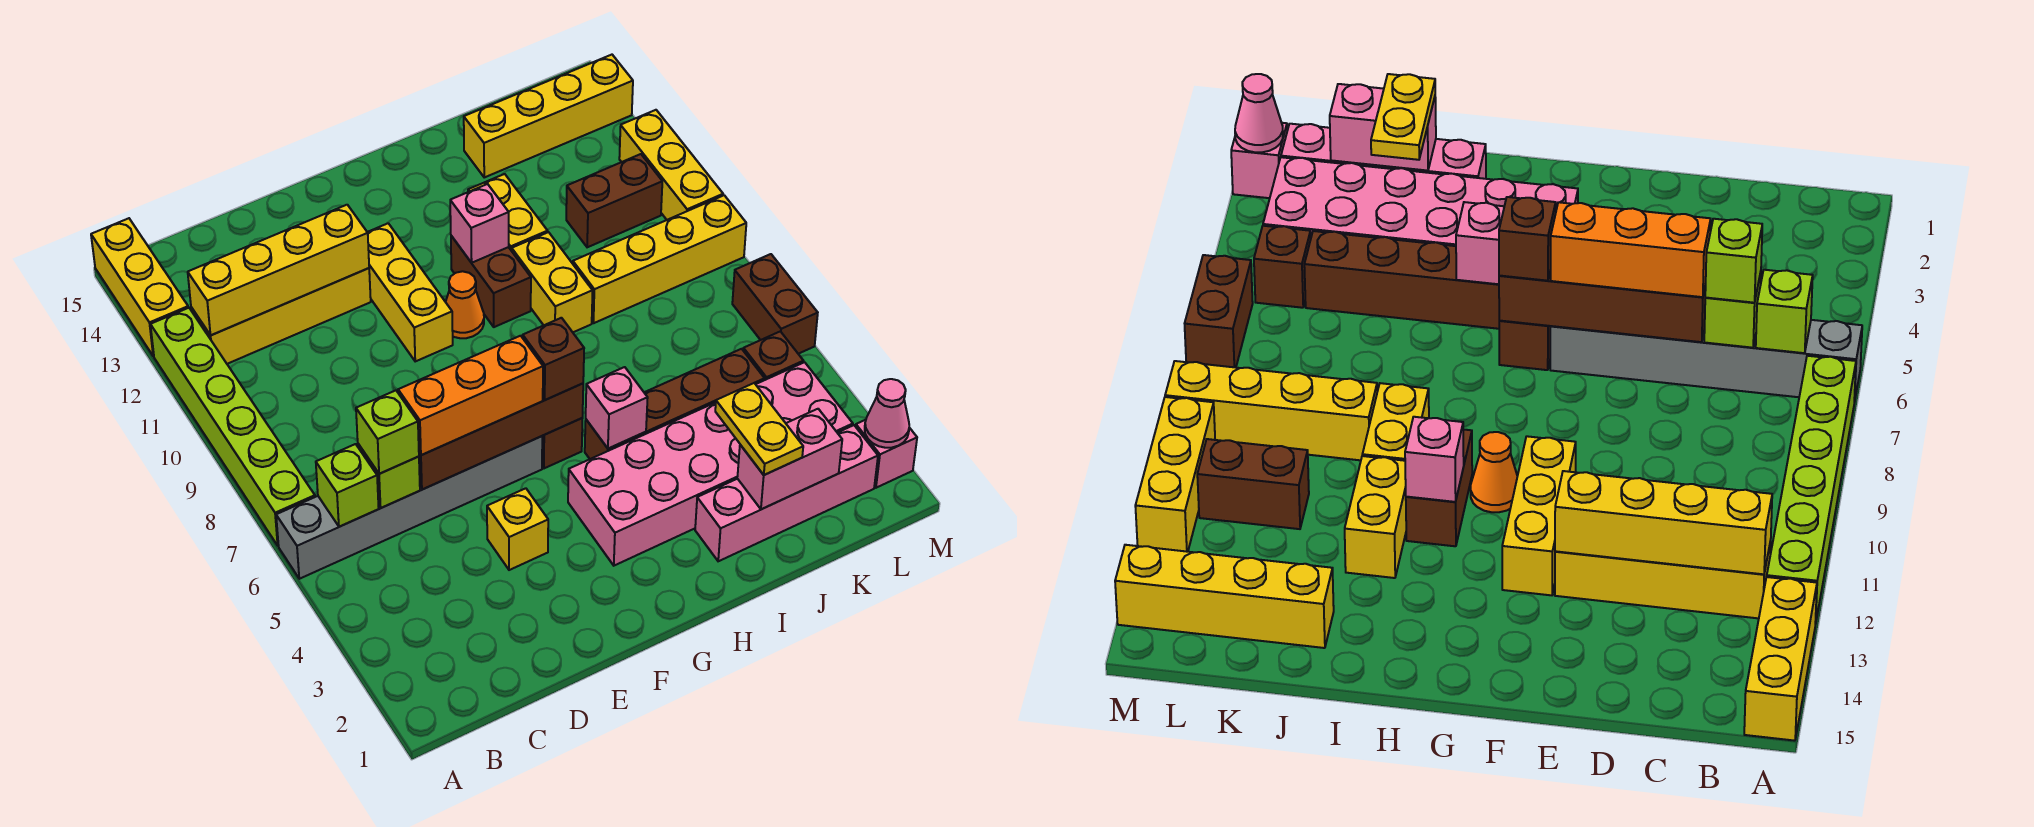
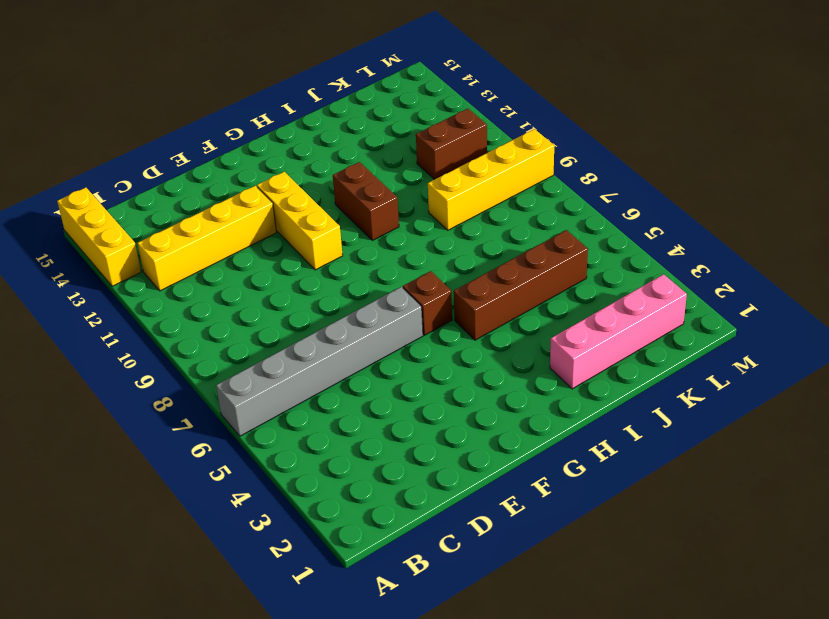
none -> lime brick A7:A12 level 1
none -> yellow brick E4 level 1
none -> pink brick G3:L4 level 1
none -> orange cone G10 level 1

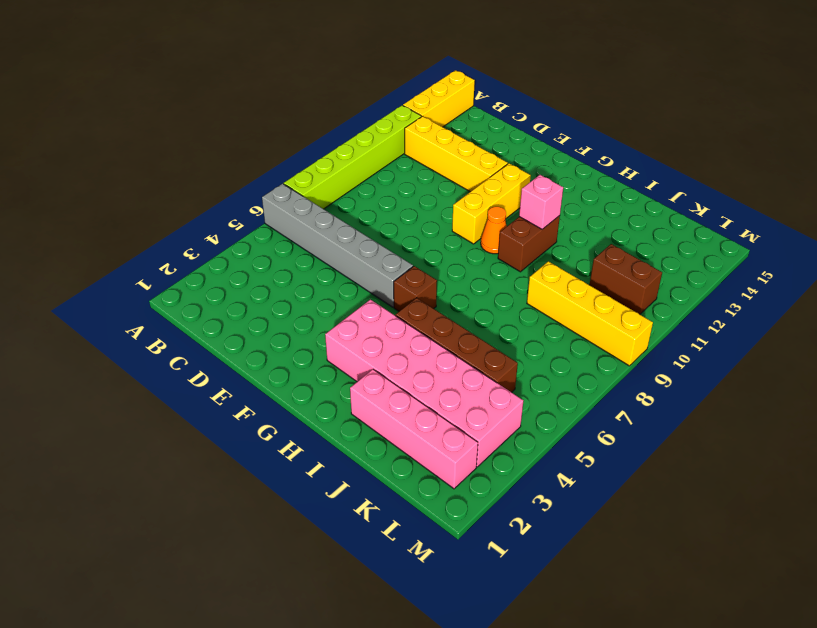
none -> yellow brick E4 level 1
none -> yellow brick I9:I10 level 1
none -> yellow brick I11:I12 level 1
none -> yellow brick J14:M14 level 1

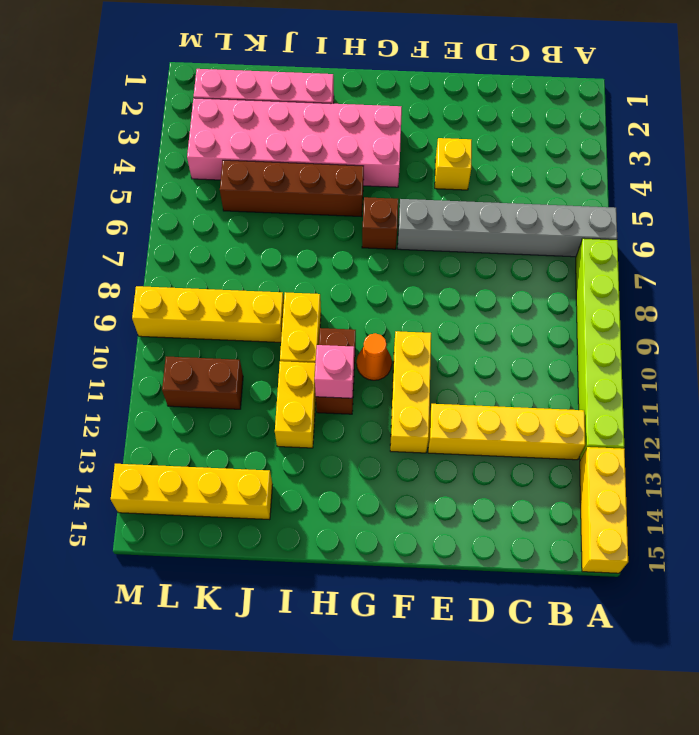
none -> brown brick L5 level 1
none -> pink brick M2 level 1
none -> brown brick M6:M7 level 1
none -> yellow brick M10:M12 level 1

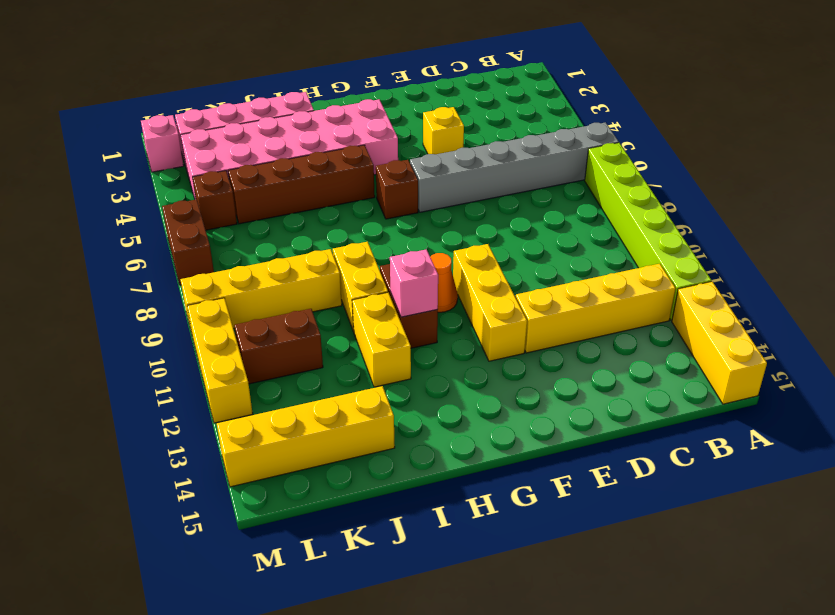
none -> lime brick B6 level 2
none -> yellow brick B12:E12 level 2
none -> lime brick C6 level 2
none -> brown brick D6:G6 level 2

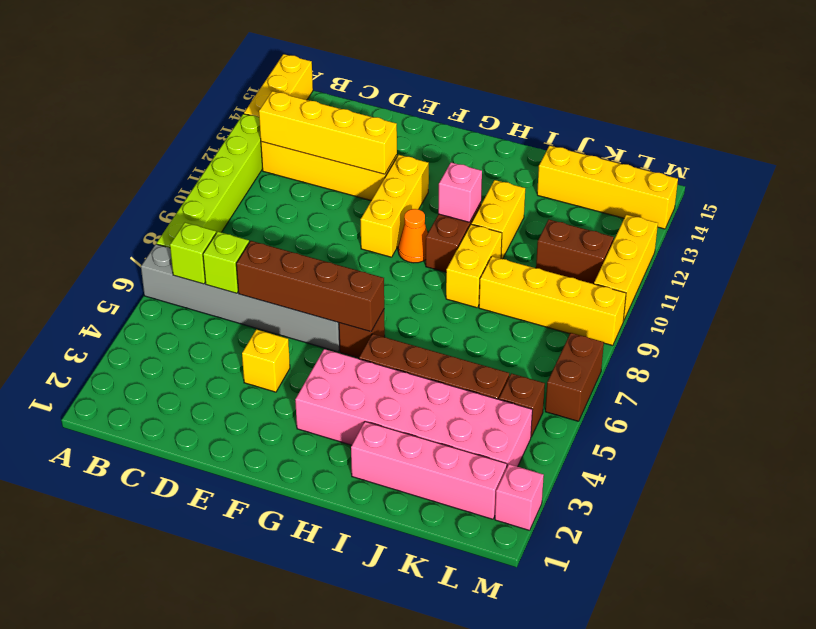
none -> pink brick H5 level 2
none -> pink brick J2:K2 level 2
none -> pink cone M2 level 2
none -> lime brick C6 level 3

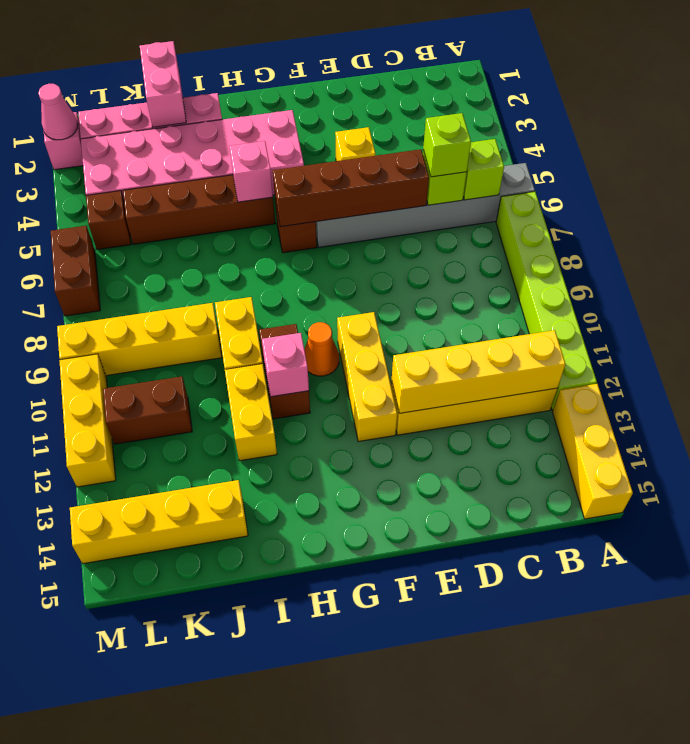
pink brick J1:J2 level 2 -> pink brick J2:K2 level 2
none -> orange brick D6:F6 level 3
none -> brown brick G6 level 3
none -> yellow plate J2:J3 level 3

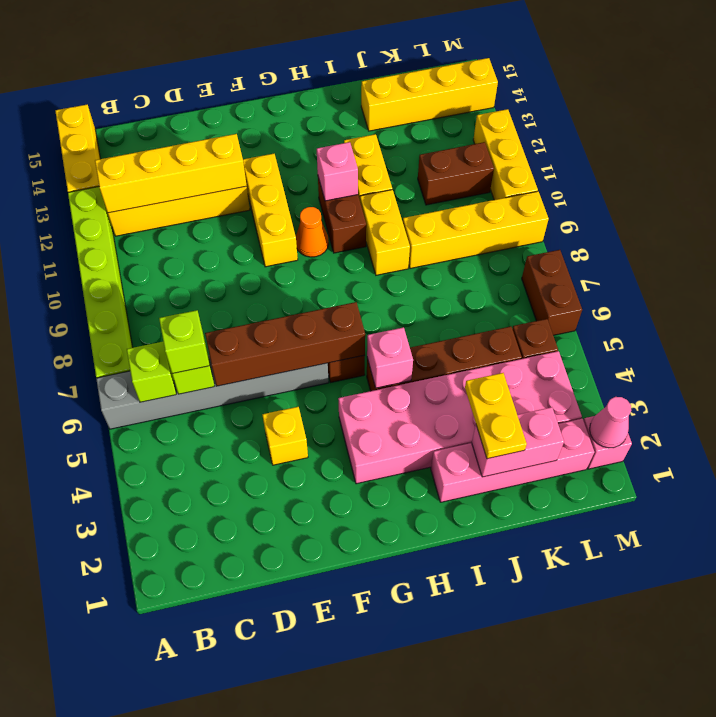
none -> orange brick D6:F6 level 3
none -> brown brick G6 level 3

